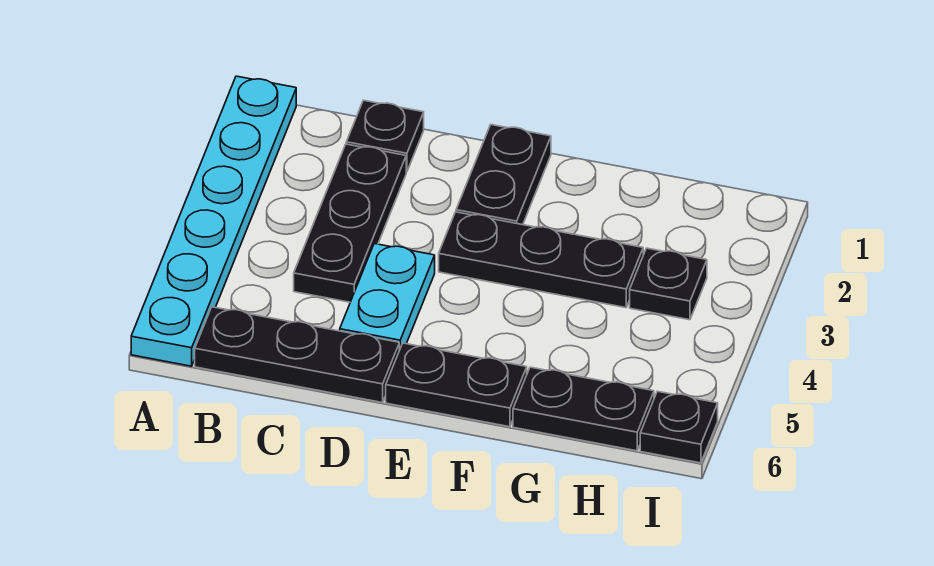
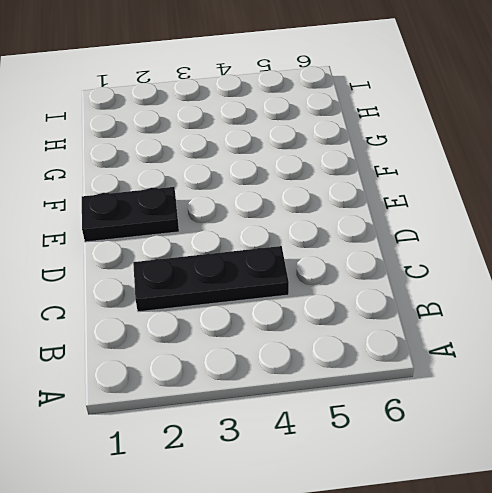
none -> cyan plate A1:A6 level 1
none -> black plate B6:D6 level 1

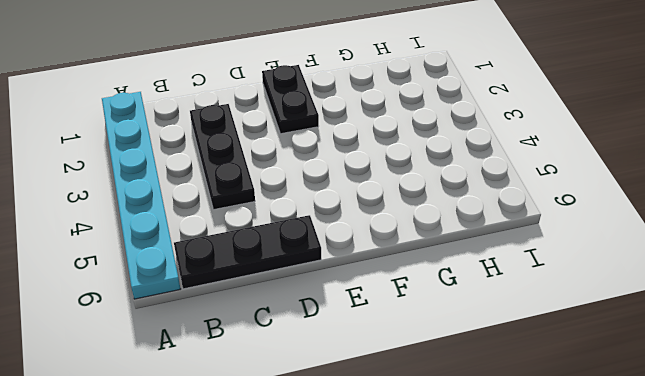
none -> black plate C1 level 1
none -> cyan plate D4:D5 level 1

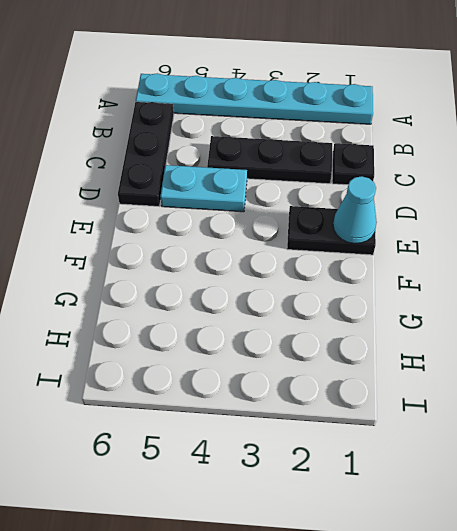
cyan cone E1 level 2 -> none
none -> black plate E3:G3 level 1
none -> black plate E6:F6 level 1

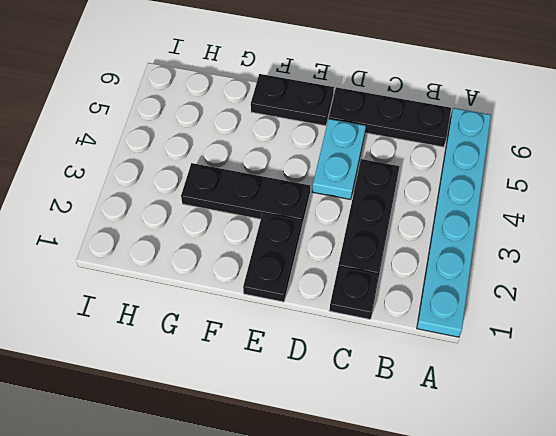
none -> black plate G6:H6 level 1
none -> black plate H3 level 1

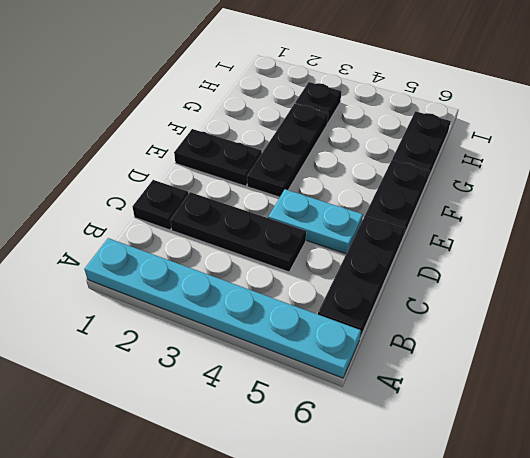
none -> black plate I6 level 1

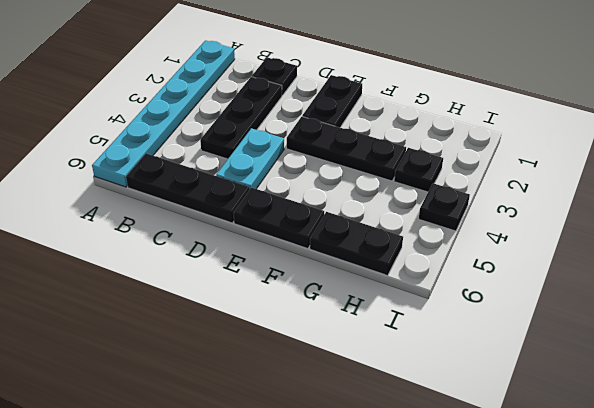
black plate I4 level 1 -> black plate I6 level 1

